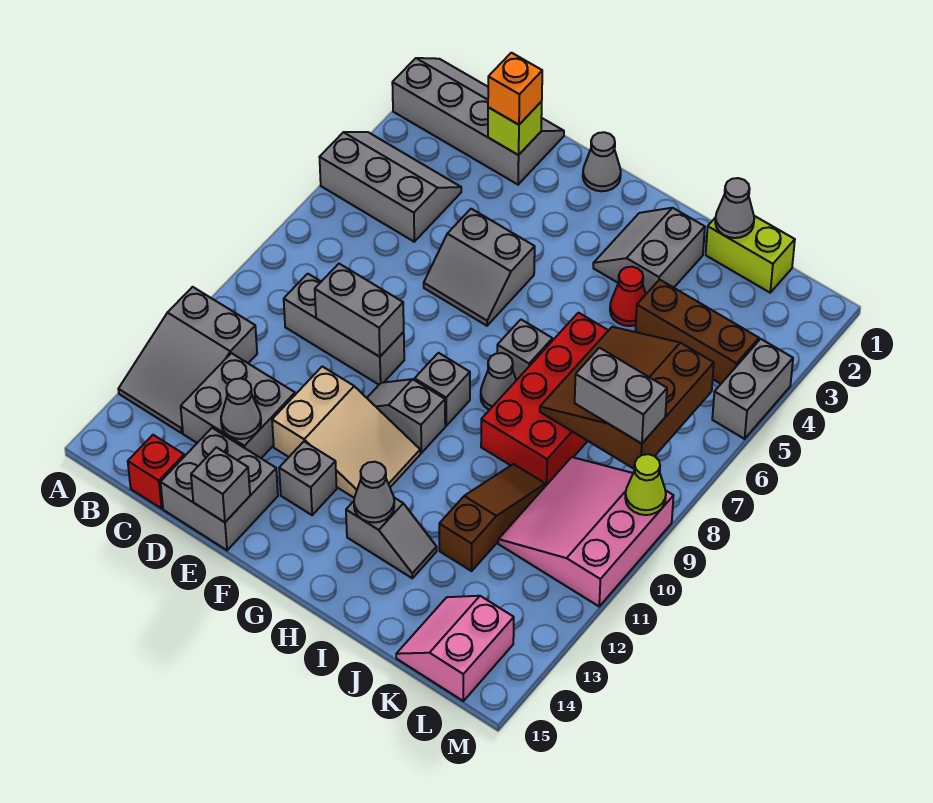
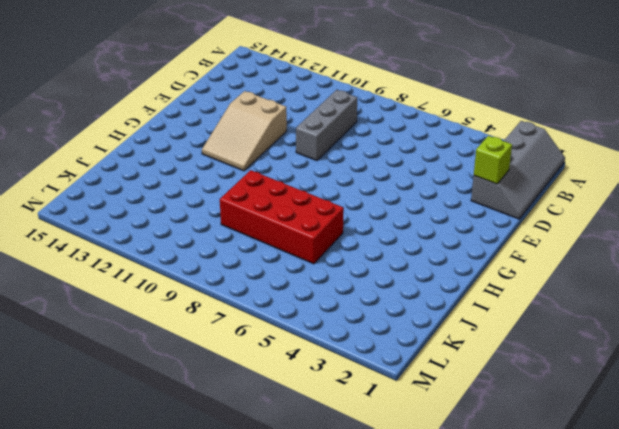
none -> grey slope A4:C5 level 1 top 5
none -> grey slope A11:B13 level 1 top 11
none -> grey brick C12:D13 level 1
none -> red brick C15 level 1

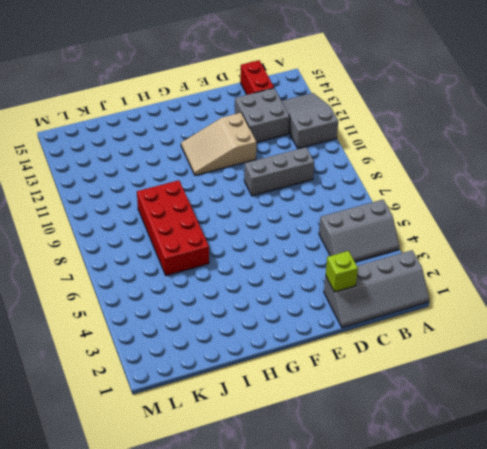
red brick C14:C15 level 1 -> red brick C15 level 1
none -> grey brick D14:E15 level 1
none -> grey slope E5:F6 level 1 top 5
none -> grey cone F1 level 1
none -> grey slope F10:G10 level 1 top G

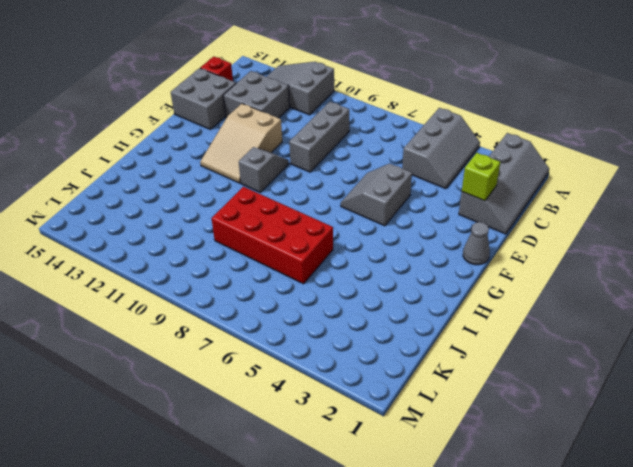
none -> grey brick F13 level 1
none -> grey brick G9 level 1
none -> grey slope H2:I3 level 1 top I
none -> grey brick H7 level 1

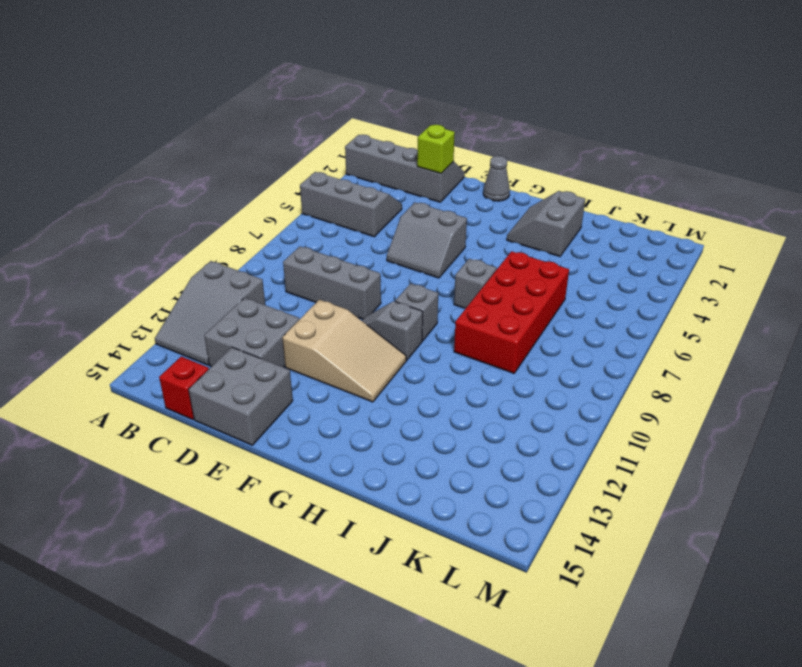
none -> grey brick F13 level 1
none -> grey cone H8 level 1
none -> grey slope H13:I13 level 1 top H
none -> red cone I4 level 1

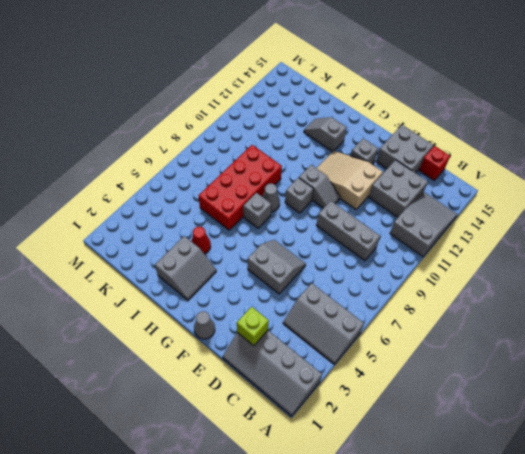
none -> lime brick J1:K1 level 1
none -> brown brick J4:L4 level 1
none -> brown slope J10:J12 level 1 top 12
none -> pink slope K9:M11 level 1 top M

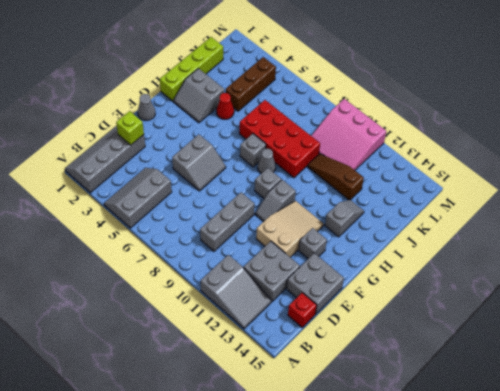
lime brick H1:K1 level 1 -> lime brick J1:K1 level 1
none -> pink slope K14:L15 level 1 top L
none -> grey brick M4:M5 level 1
none -> grey brick D9:E9 level 2
none -> grey cone D13 level 2

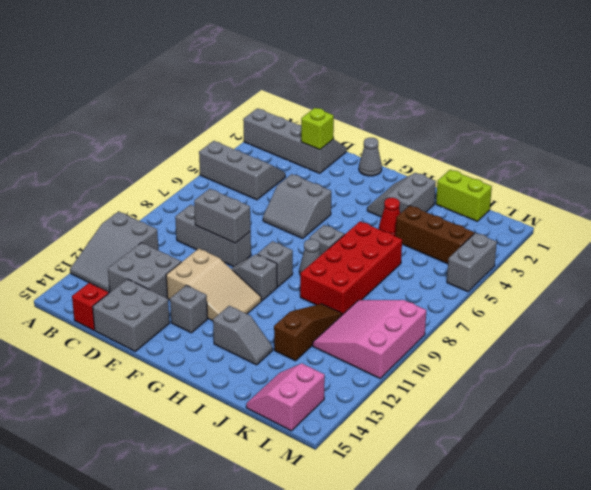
none -> grey cone D13 level 2
none -> grey brick E15 level 2
none -> grey cone H13 level 2
none -> grey cone J1 level 2

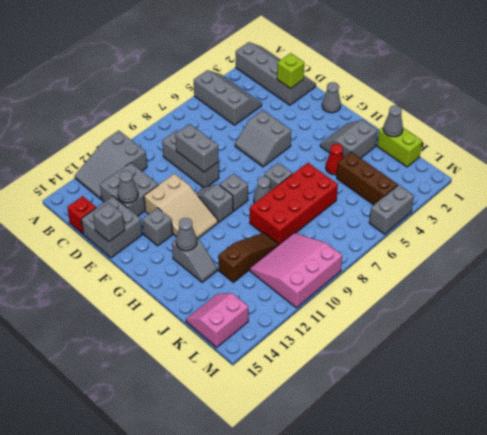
none -> brown slope J6:L8 level 2 top L
none -> lime cone M9 level 2
none -> orange brick D2 level 3
none -> grey brick K8:L8 level 3

